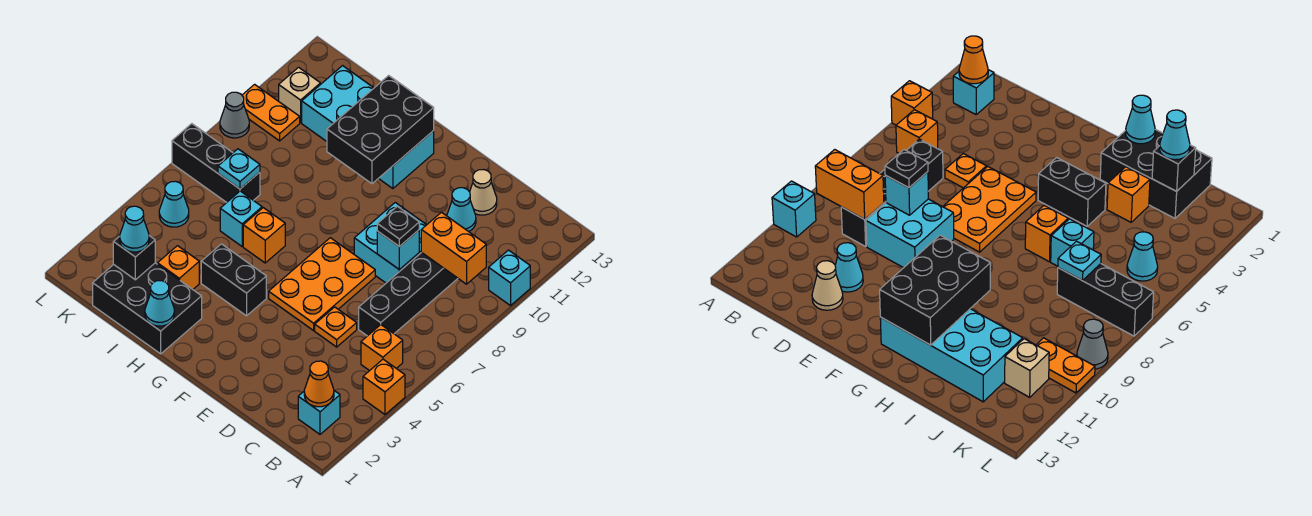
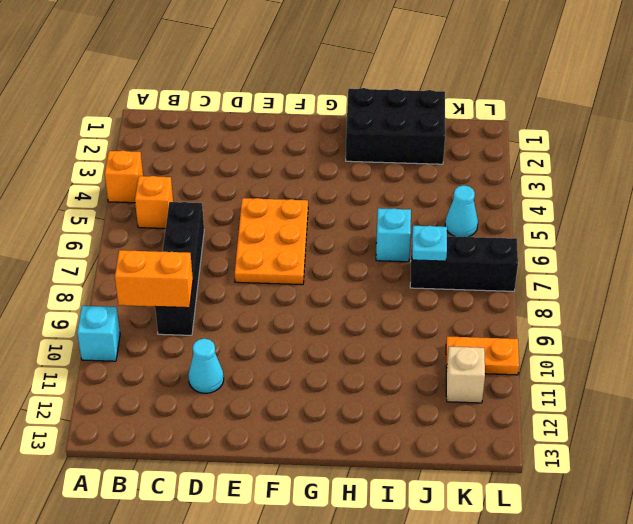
none -> cyan brick B2 level 1
none -> orange plate D5 level 1
none -> cyan brick D8:E9 level 1
none -> tan cone D12 level 1

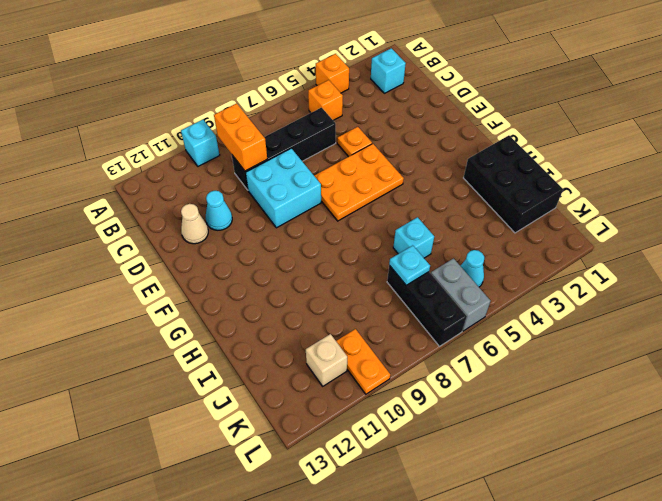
grey brick K6:L6 level 1 -> none
none -> black brick G4:H4 level 1
none -> cyan brick G11:J12 level 1
none -> orange brick H6 level 1
none -> orange brick I3 level 1

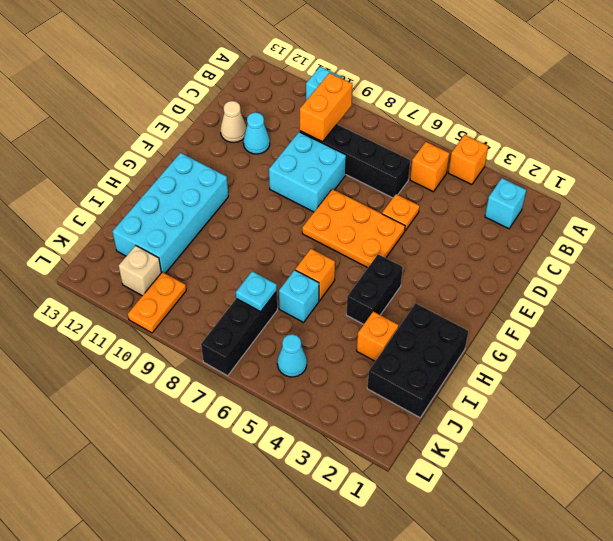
none -> grey cone L9 level 1
none -> orange cone B2 level 2
none -> cyan brick D8 level 2
none -> black brick G10:H12 level 2

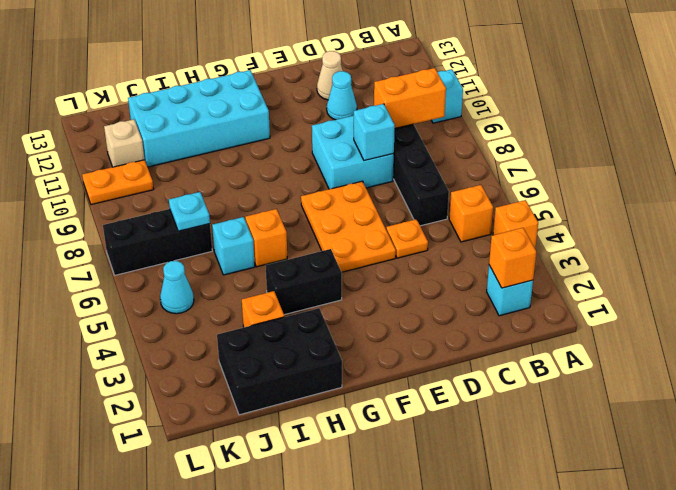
orange brick B2 level 2 -> orange cone B2 level 2
none -> grey cone L9 level 1
none -> black brick G10:H12 level 2
none -> cyan cone H1 level 2
none -> black brick J2 level 2

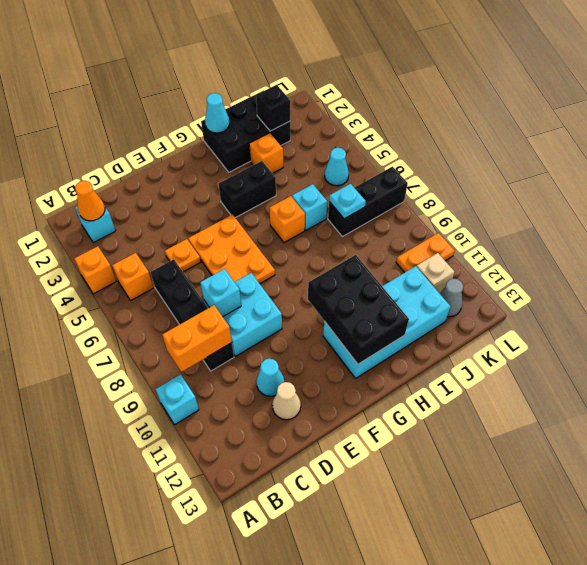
grey cone K12 level 1 -> grey cone L9 level 1
none -> black plate D8 level 3
none -> cyan cone J2 level 3

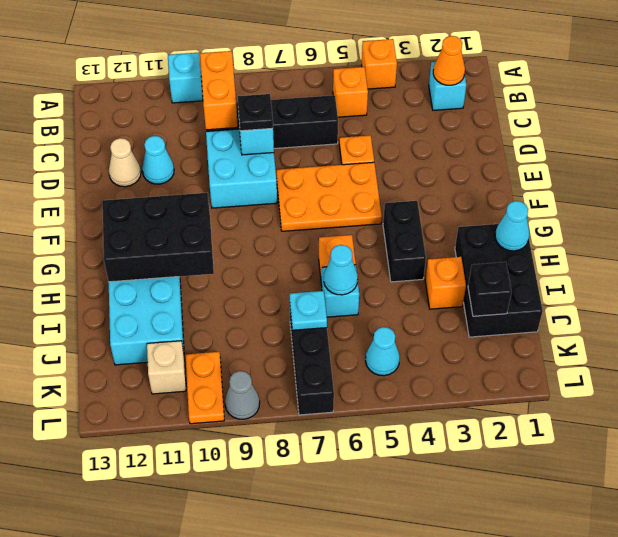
cyan cone I6 level 2 -> cyan cone J2 level 3

